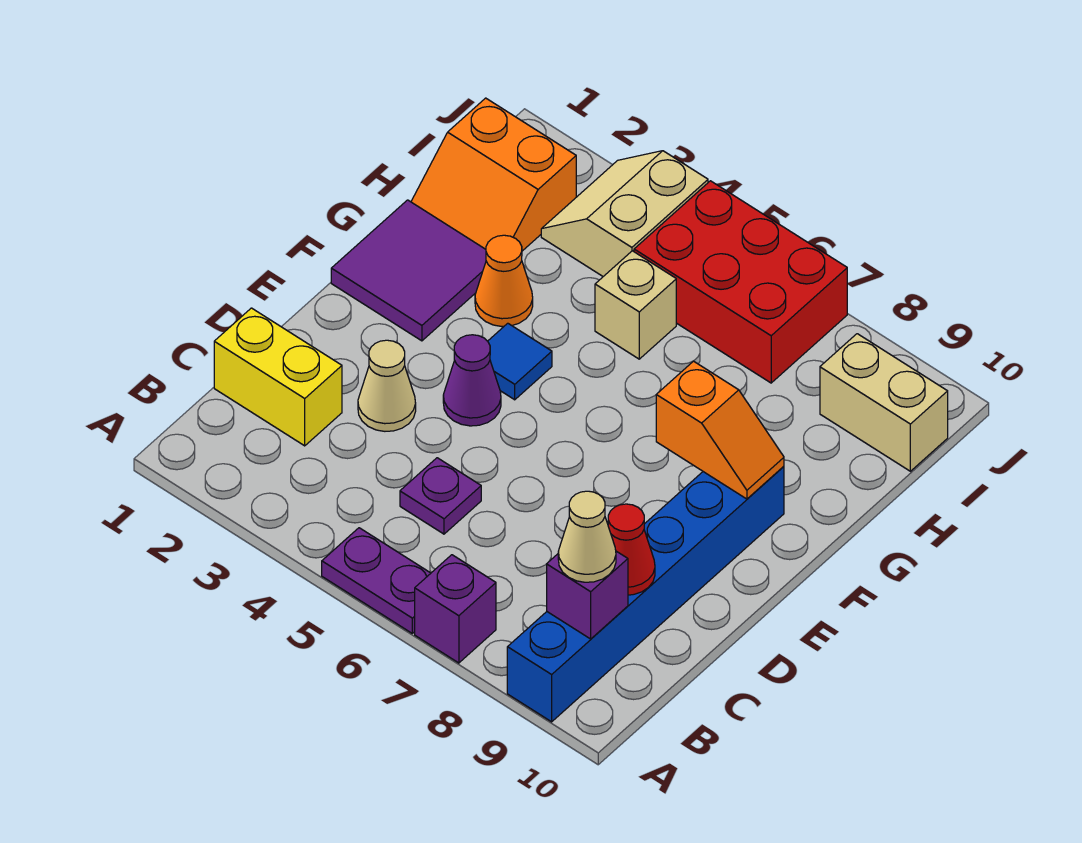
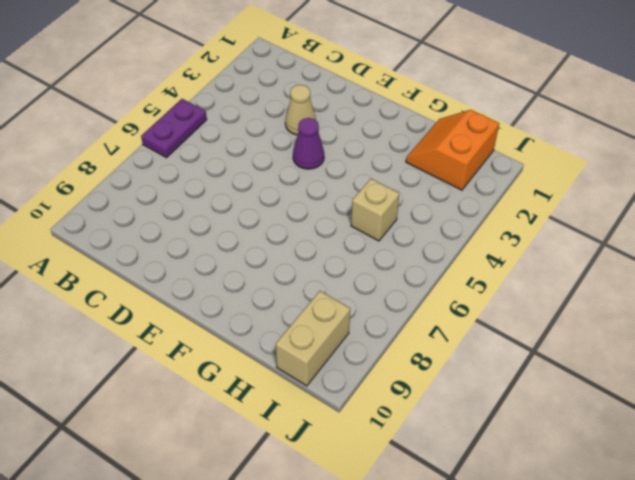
none -> purple brick A7 level 1
none -> blue brick A9:F9 level 1
none -> yellow brick C1:C2 level 1

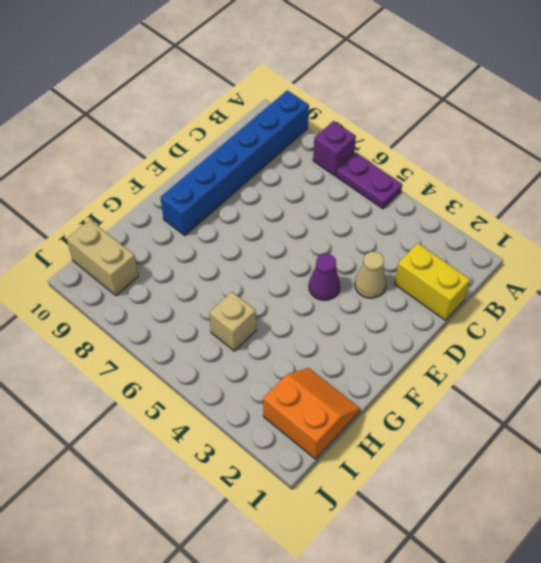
none -> purple plate C5 level 1
none -> purple tile F1:G2 level 1
none -> blue tile F4 level 1

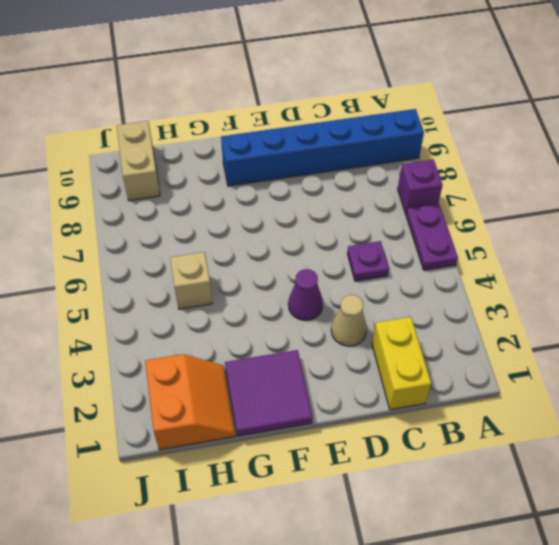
none -> blue tile F4 level 1
none -> orange cone G3 level 1
none -> tan slope I3:J4 level 1 top 4

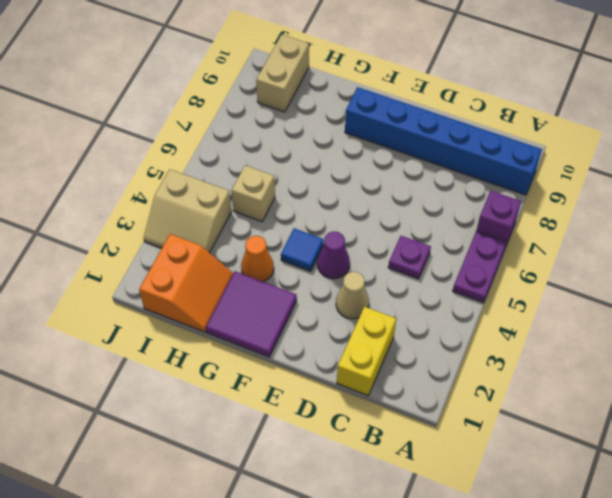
none -> red brick I5:J7 level 1
none -> purple brick B9 level 2
none -> red cone C9 level 2

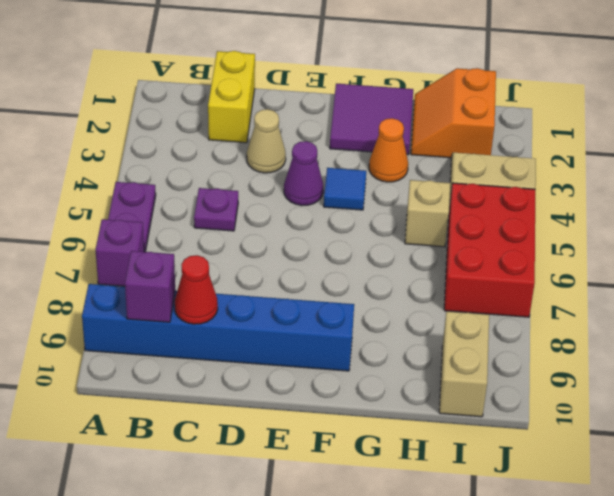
none -> orange slope F8:F9 level 2 top 8
none -> tan cone B9 level 3

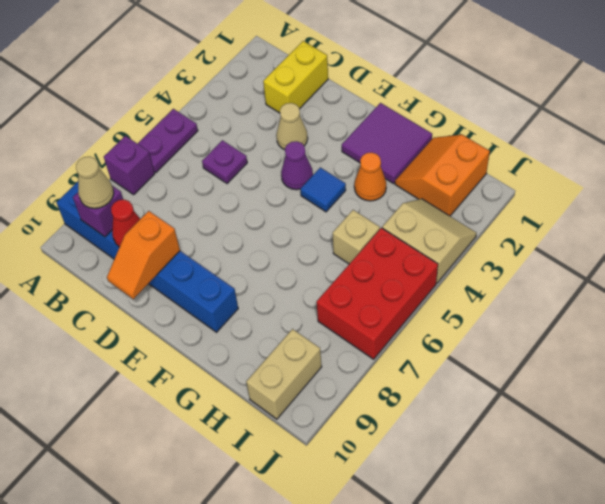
orange slope D9:D10 level 2 top 9 -> orange slope F8:F9 level 2 top 8

